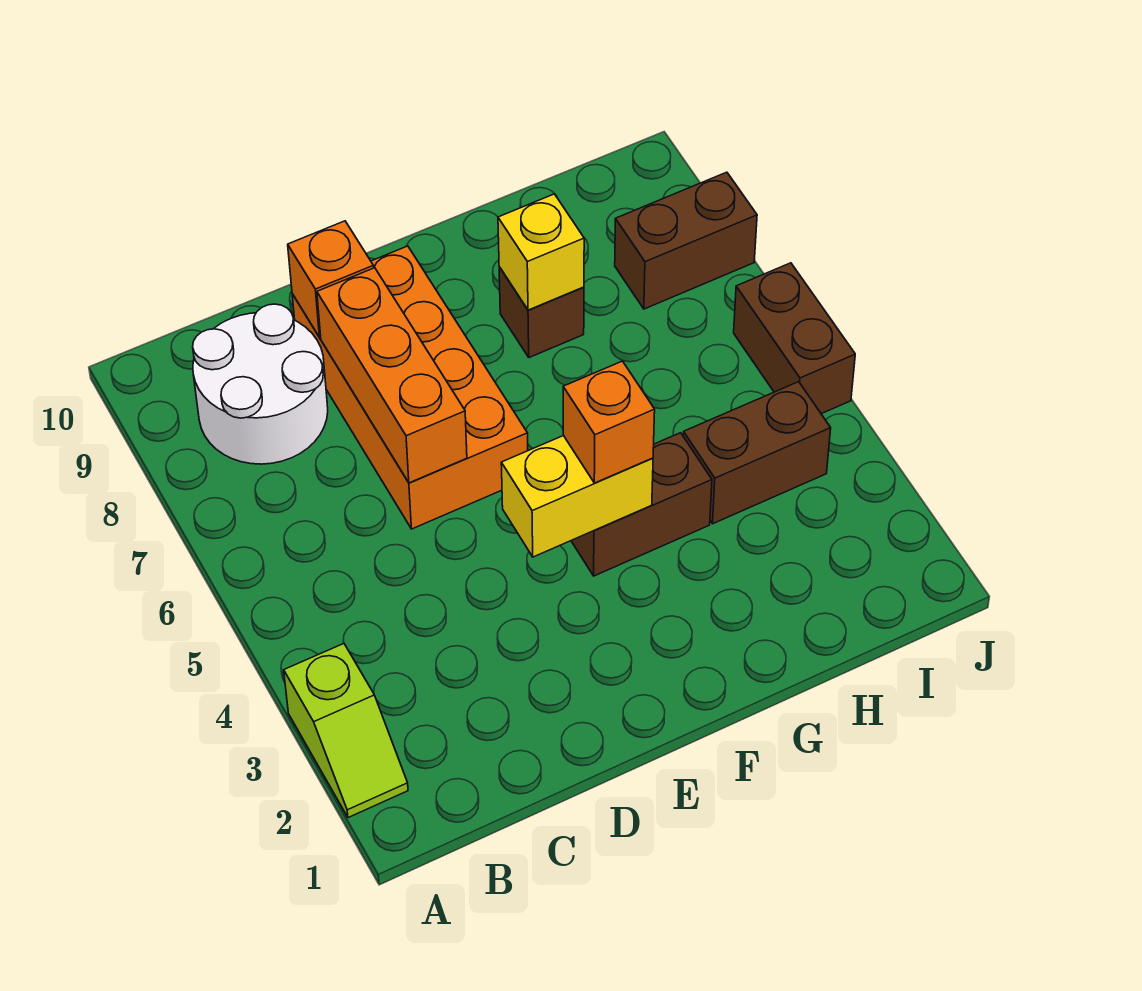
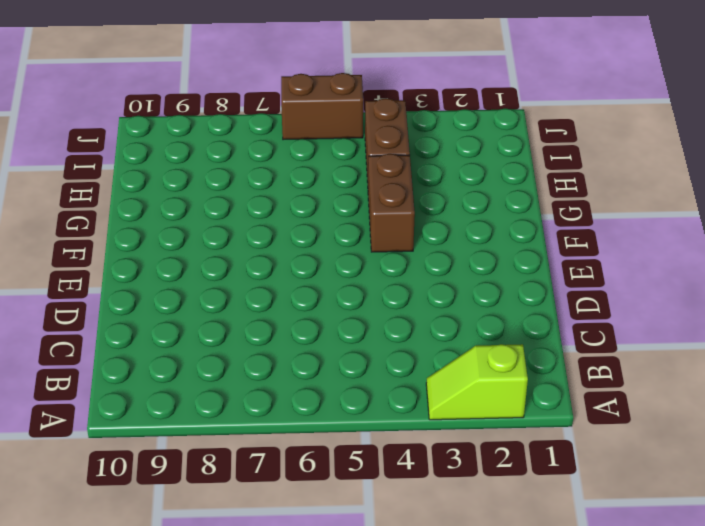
lime slope A2:A3 level 1 top 2 -> lime slope A2:A3 level 1 top 3
none -> white round brick B8:C9 level 1
none -> orange brick D6:E9 level 1
none -> brown brick G8 level 1

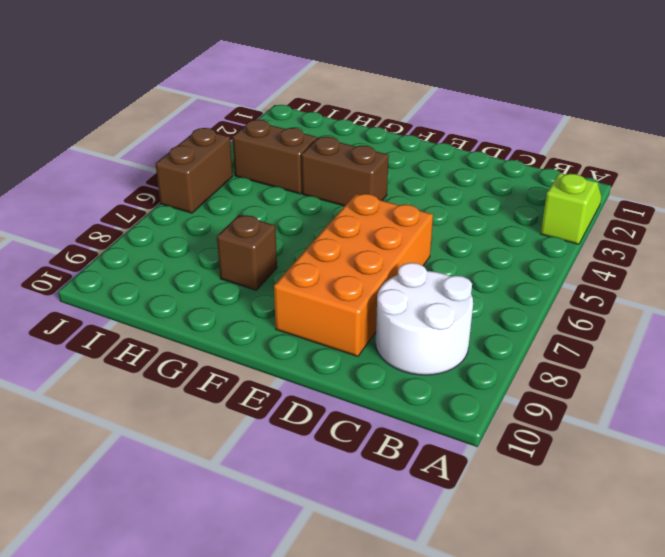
none -> brown brick I8:J8 level 1
none -> orange brick D6:D8 level 2
none -> orange brick D9 level 2

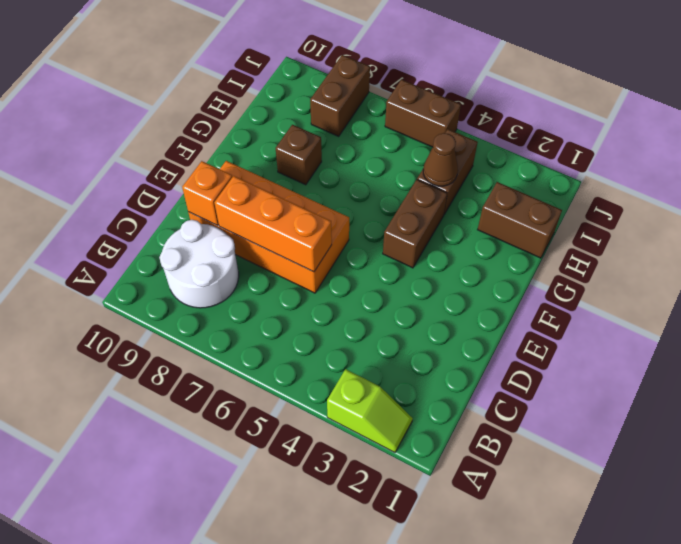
brown brick H1:H2 level 1 -> none
brown cone H4 level 2 -> none
none -> yellow brick E4:F4 level 2
none -> yellow brick G8 level 2
none -> orange brick F4 level 3

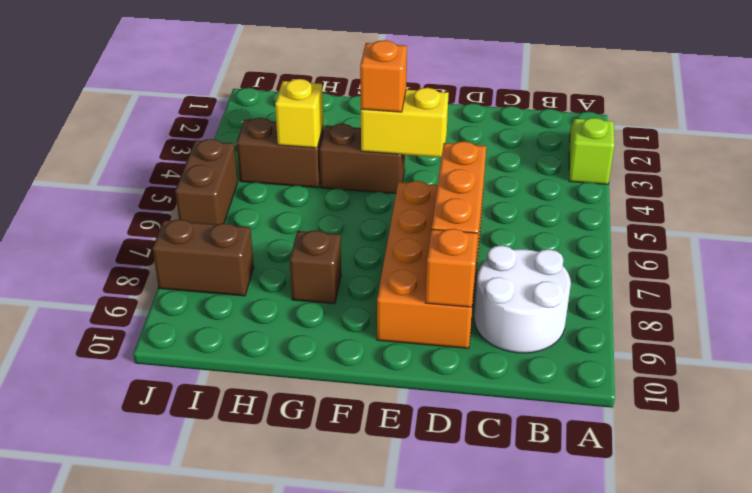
yellow brick H4 level 2 -> yellow brick G8 level 2

